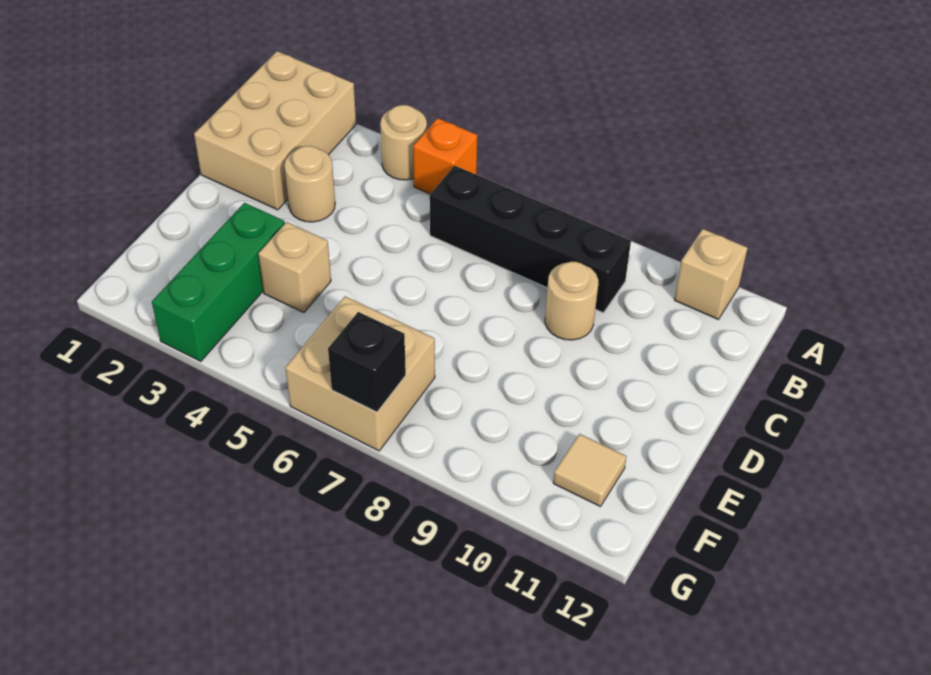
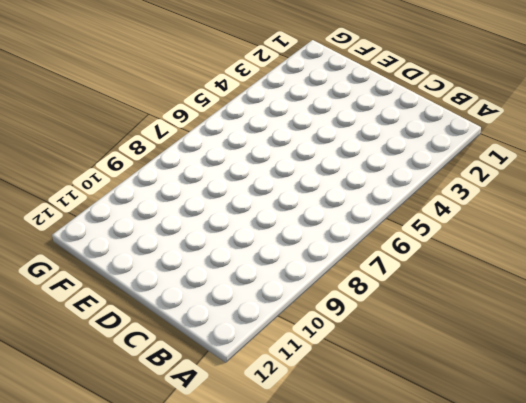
none -> tan brick A1:C2 level 1
none -> tan round brick A4 level 1
none -> orange brick A5 level 1

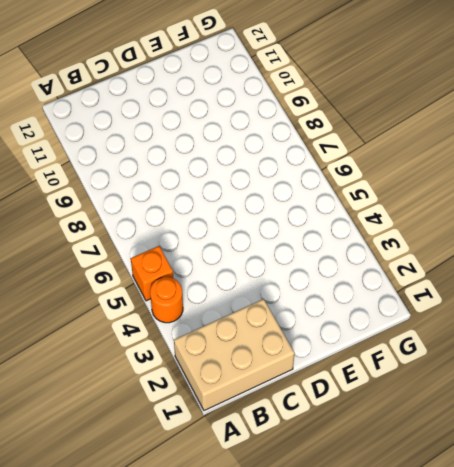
orange round brick A4 level 1 -> tan round brick A4 level 1
none -> tan brick A11 level 1
none -> black brick B6:B9 level 1
none -> tan round brick C3 level 1

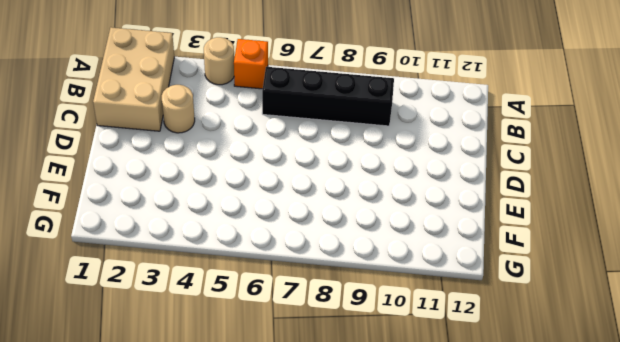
none -> tan brick A11 level 1
none -> tan round brick C9 level 1
none -> green brick E3:G3 level 1

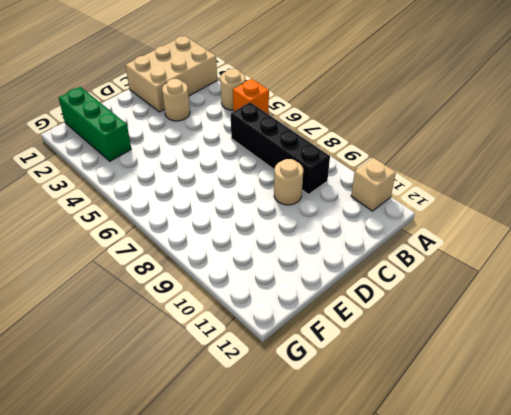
green brick F1:F3 level 1 -> green brick E3:G3 level 1
none -> tan brick E4 level 1
none -> tan brick F6:G7 level 1
none -> tan tile F11 level 1

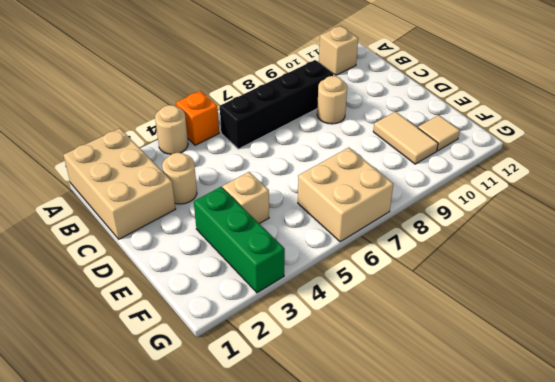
tan tile E10:F10 level 1 -> none
none -> black brick G7 level 2

